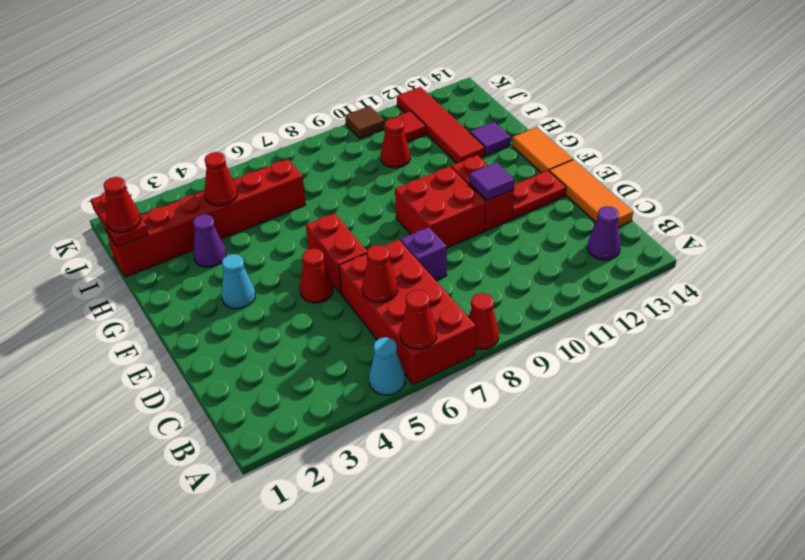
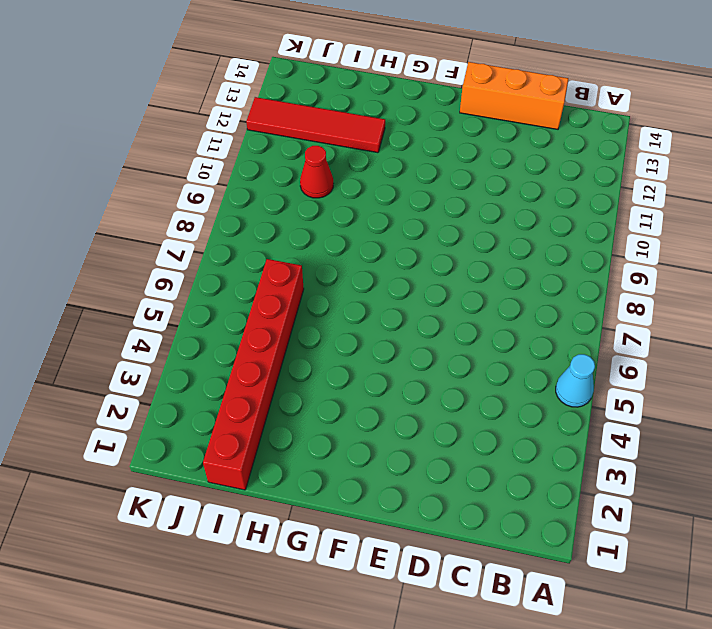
orange brick C14:E14 level 1 -> orange tile C14:E14 level 1
none -> red brick A6:D7 level 1
none -> red cone A8 level 1
none -> purple cone B13 level 1

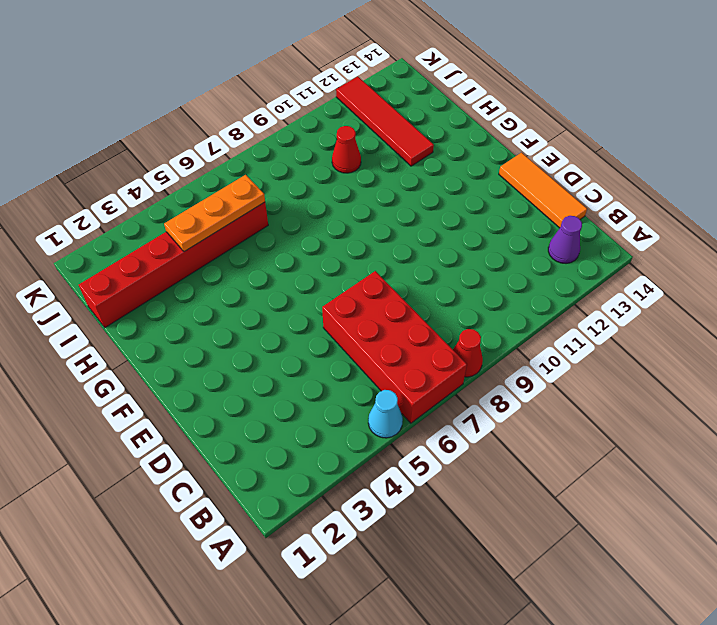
orange plate I4:I6 level 2 -> red cone I4 level 2
none -> purple brick D8 level 1
none -> red cone E5 level 1
none -> red brick E6:F6 level 1

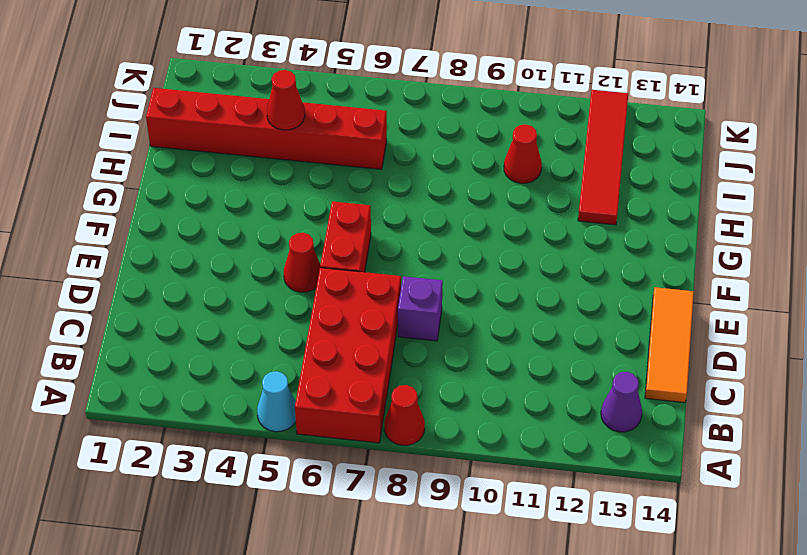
none -> red brick E9:F10 level 1
none -> red brick E11:F11 level 1
none -> red plate E12:E13 level 1

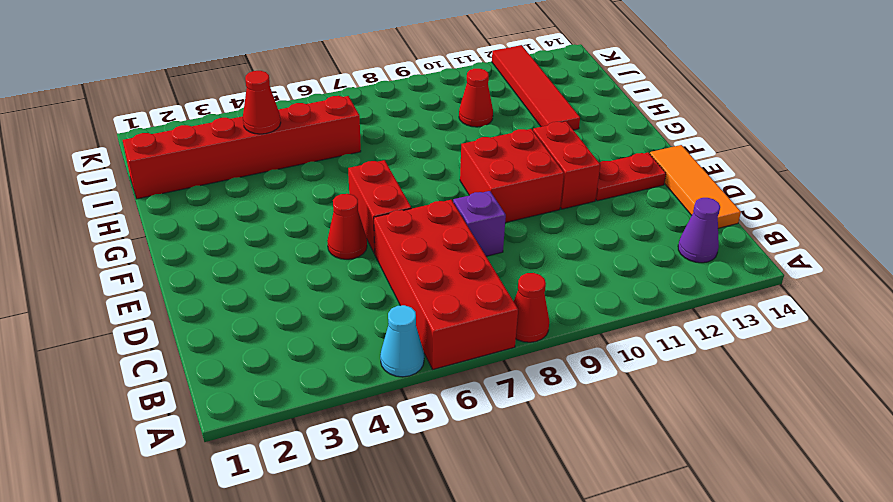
none -> cyan cone F3 level 1
none -> orange tile F14:G14 level 1
none -> purple cone H3 level 1

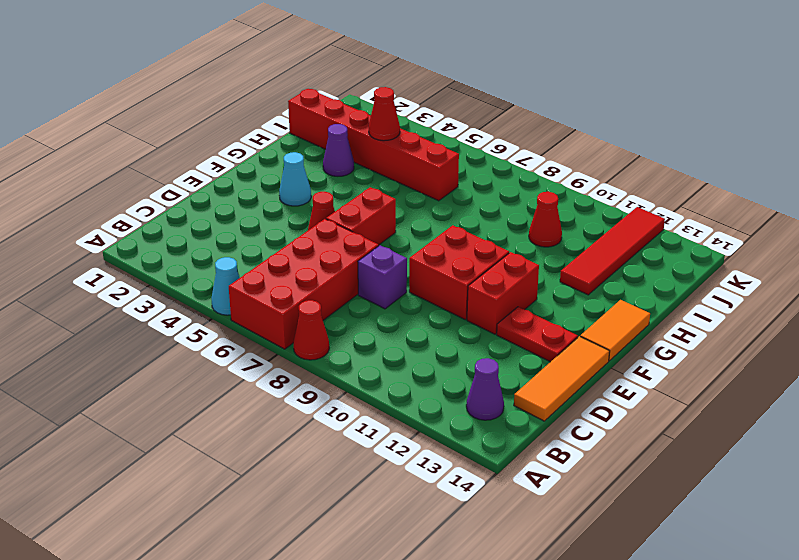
none -> purple tile H13 level 1
none -> red tile J11 level 1
none -> brown tile K10 level 1

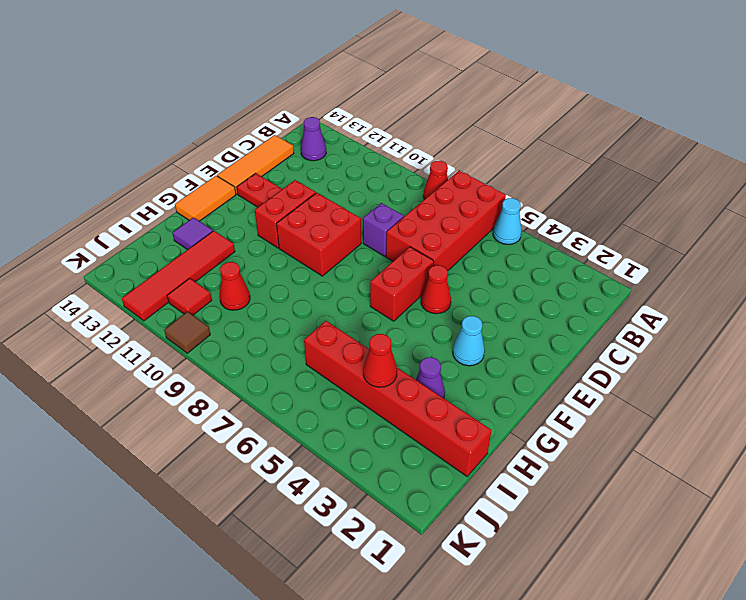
none -> red cone A6 level 2
none -> red cone C6 level 2
none -> purple tile E11 level 2

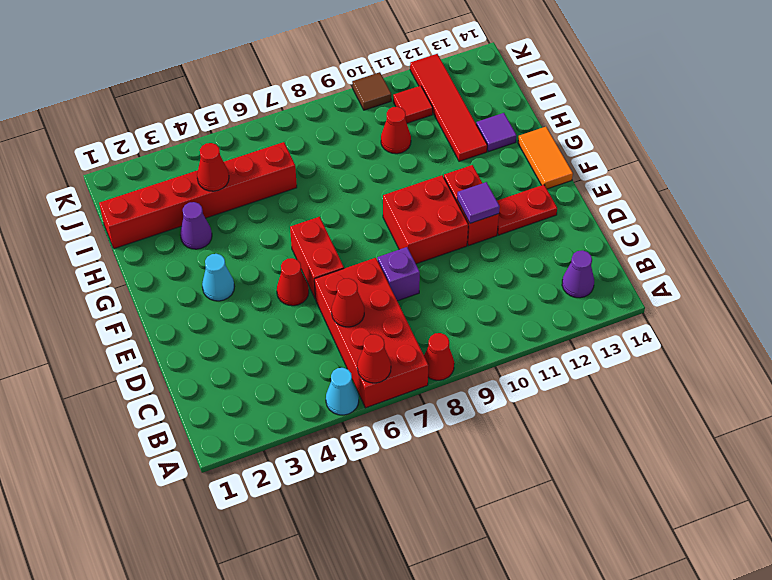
none -> orange tile C14:E14 level 1
none -> red plate I1:J1 level 2
none -> red cone I1 level 3

